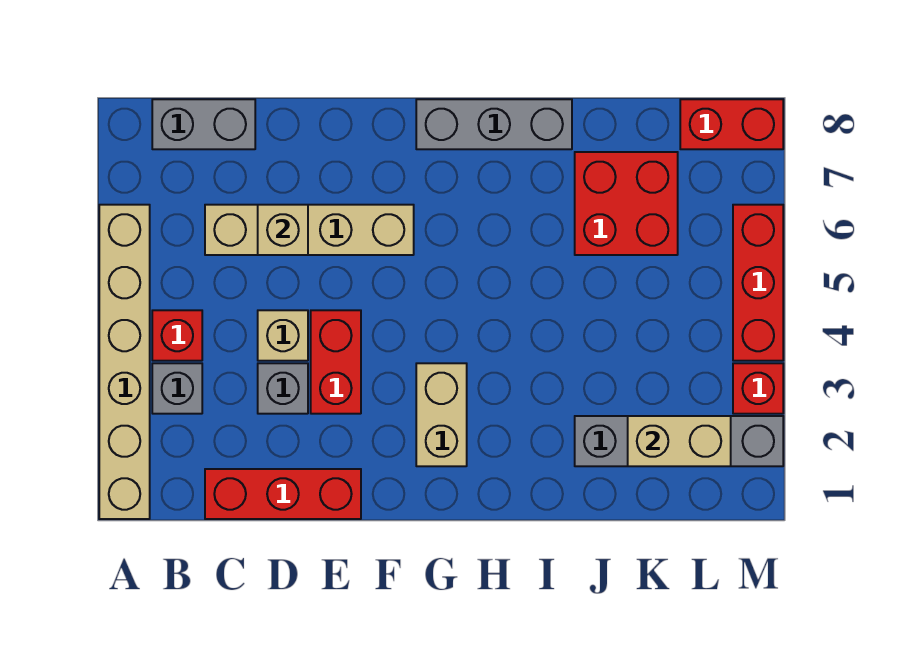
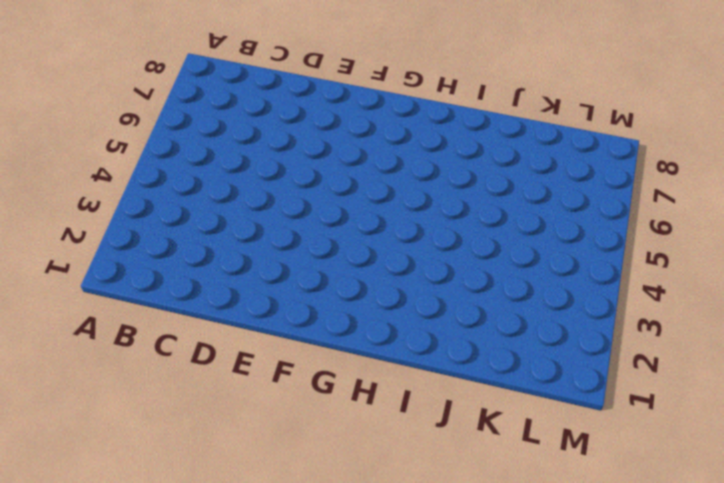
none -> tan brick A1:A6 level 1
none -> grey brick B3 level 1
none -> red brick B4 level 1

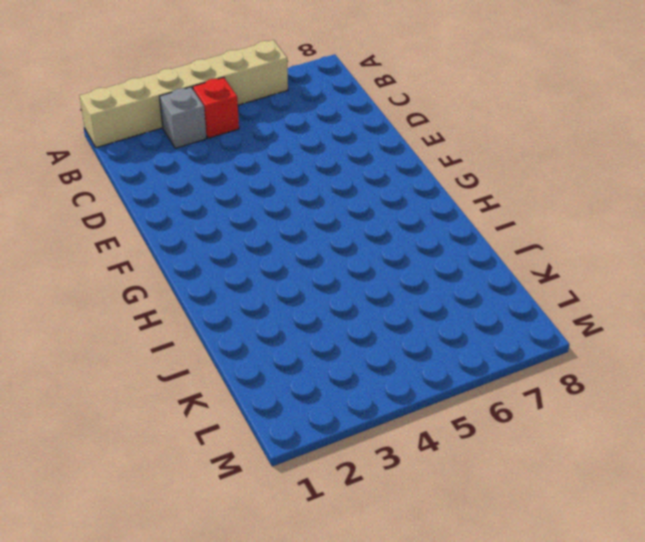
none -> grey brick B8:C8 level 1
none -> red brick C1:E1 level 1
none -> tan brick C6:F6 level 1

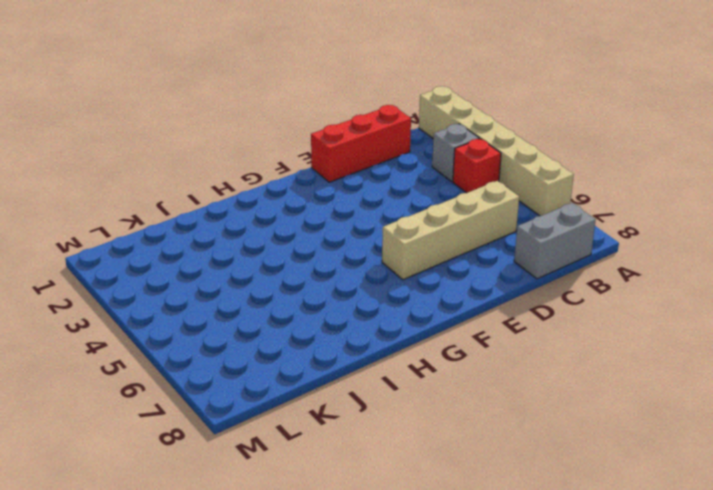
none -> grey brick D3 level 1
none -> tan brick D4 level 1
none -> red brick E3:E4 level 1

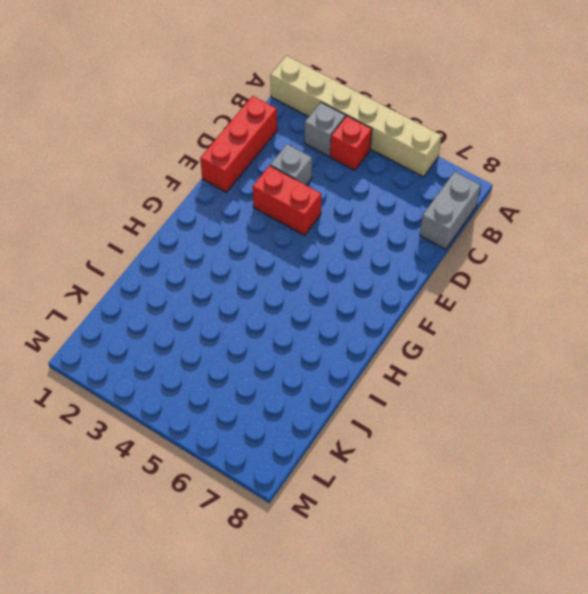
none -> tan brick C6:F6 level 1
none -> tan brick D4 level 1
none -> tan brick G2:G3 level 1

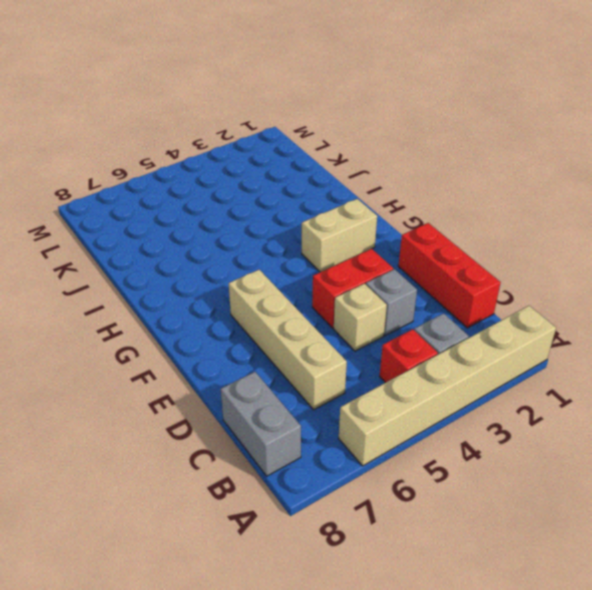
none -> grey brick G8:I8 level 1
none -> grey brick J2:M2 level 1
none -> red brick J6:K7 level 1

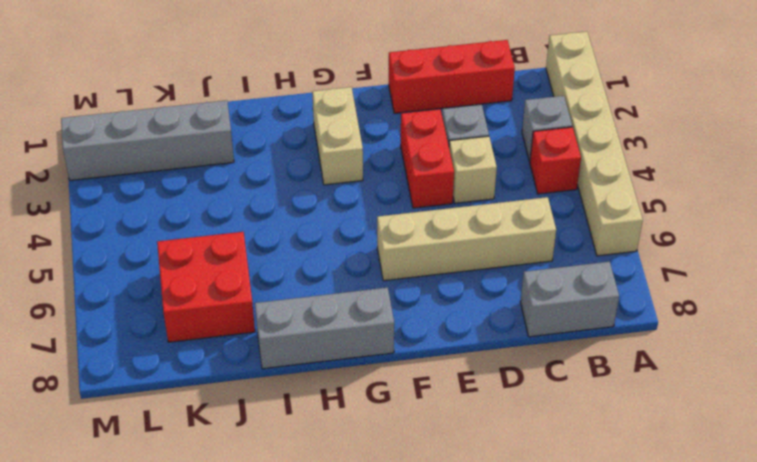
none -> red brick L8:M8 level 1
none -> red brick M3 level 1
none -> red brick M4:M6 level 1

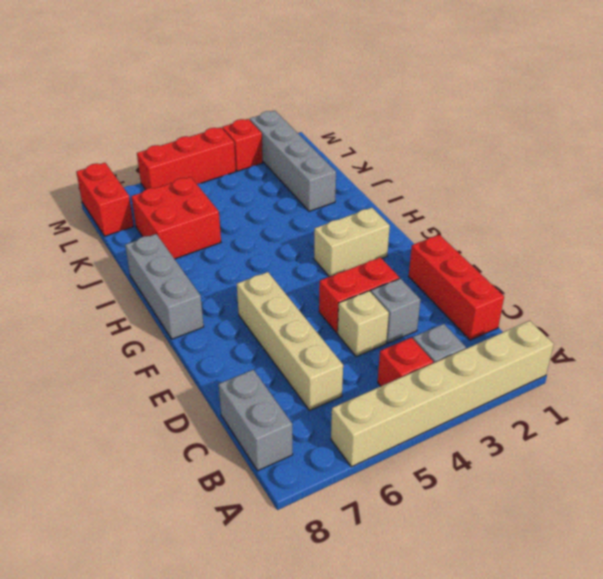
none -> tan brick D6 level 2
none -> tan brick K2:L2 level 2

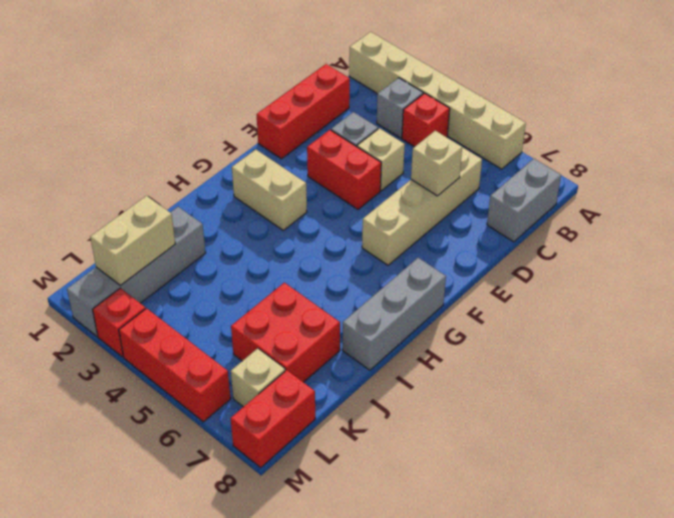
tan brick L7 level 1 -> none

